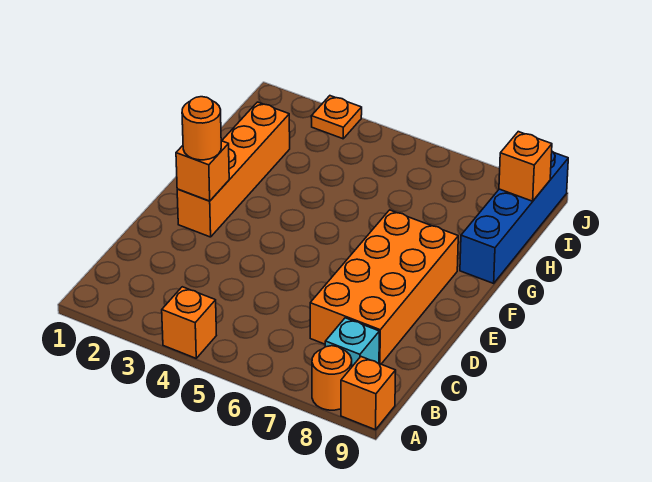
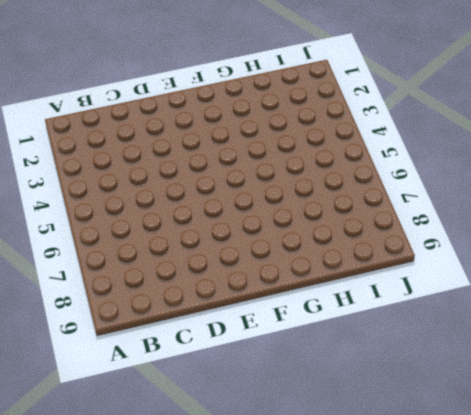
none -> orange brick A4 level 1
none -> orange round brick A8 level 1

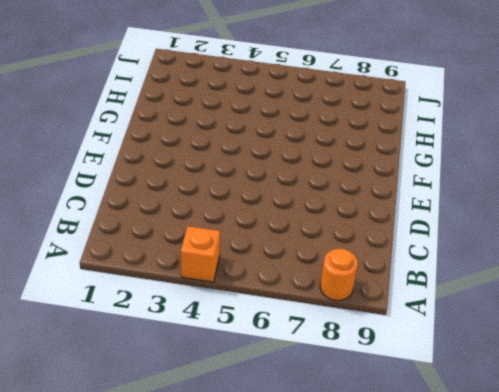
none -> orange brick A9 level 1
none -> cyan brick B8 level 1

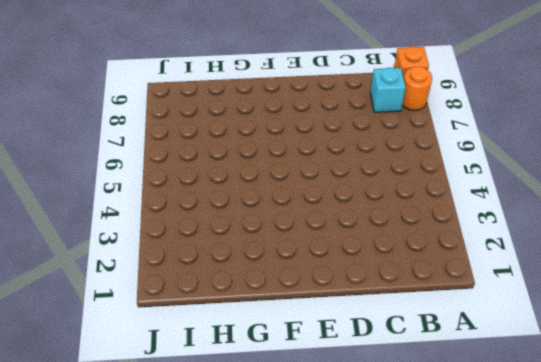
none -> orange brick A4 level 1
none -> orange brick C7:F8 level 1

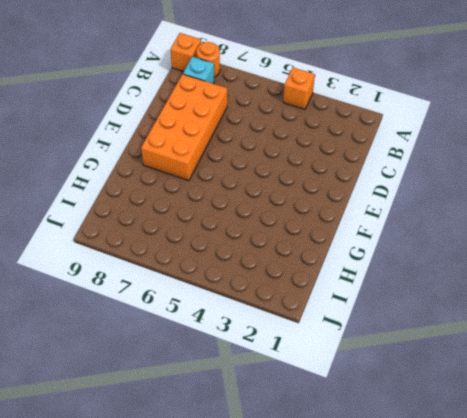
none -> orange brick E2:H2 level 1
none -> blue brick G9:J9 level 1

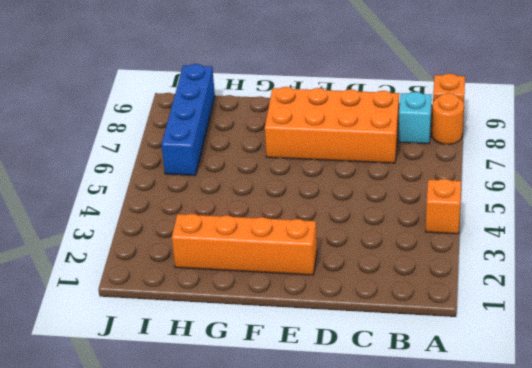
blue brick I6:I9 level 1 -> blue brick G9:J9 level 1
none -> orange plate J3 level 1
none -> orange brick E2 level 2

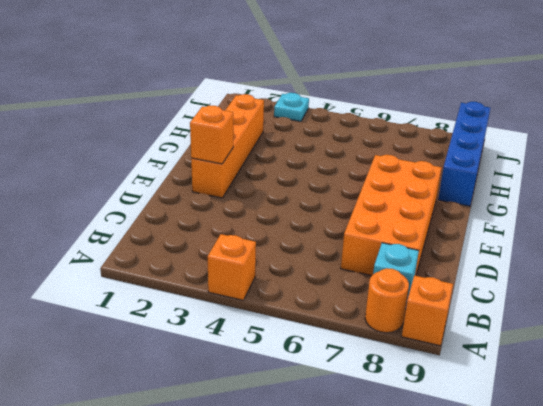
cyan plate J3 level 1 -> orange plate J3 level 1
none -> orange brick I9 level 2
none -> orange round brick E2 level 3

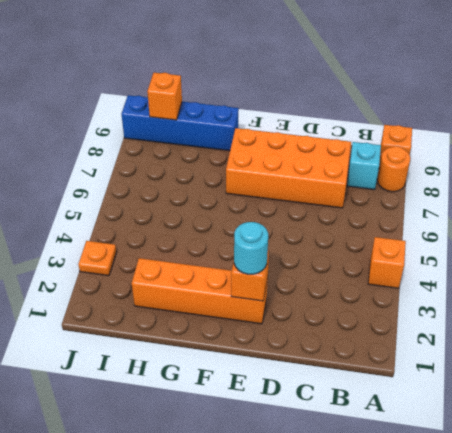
cyan round brick E2 level 3 -> orange round brick E2 level 3

